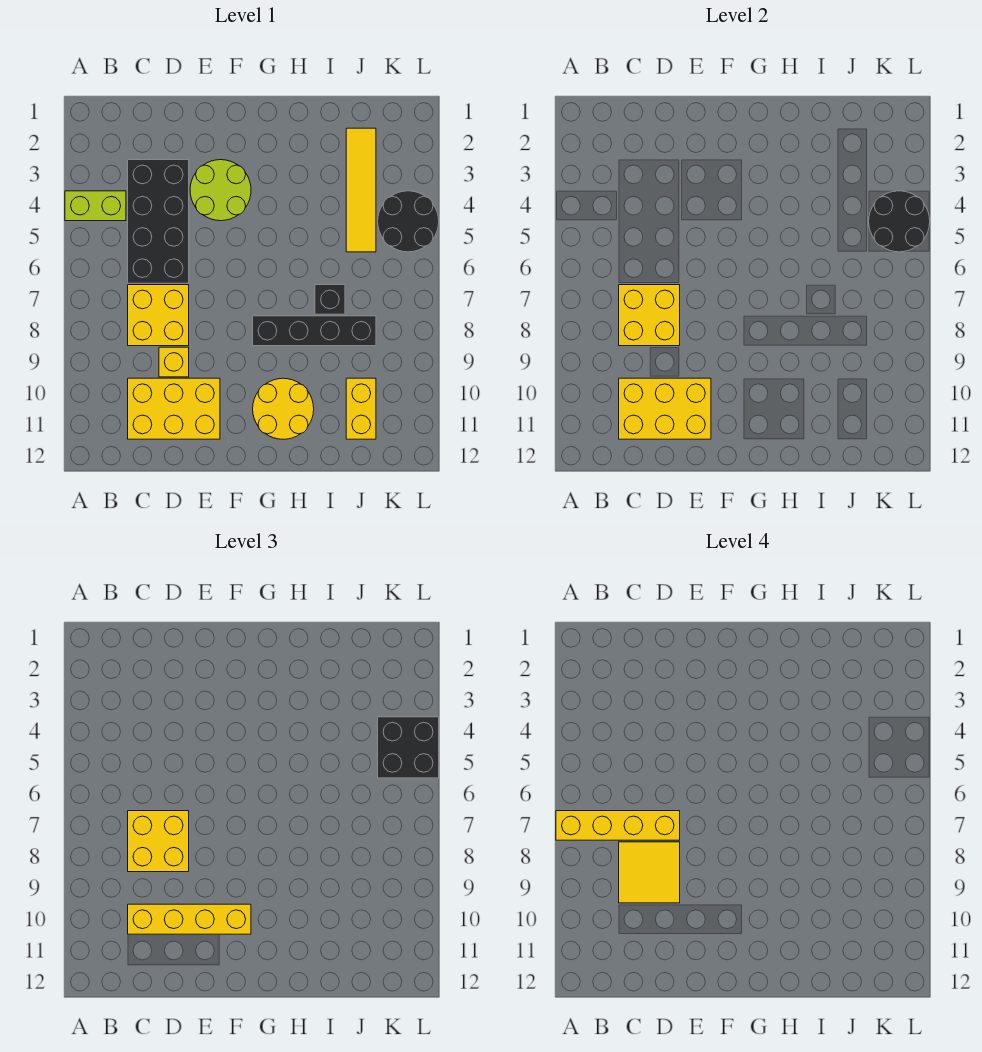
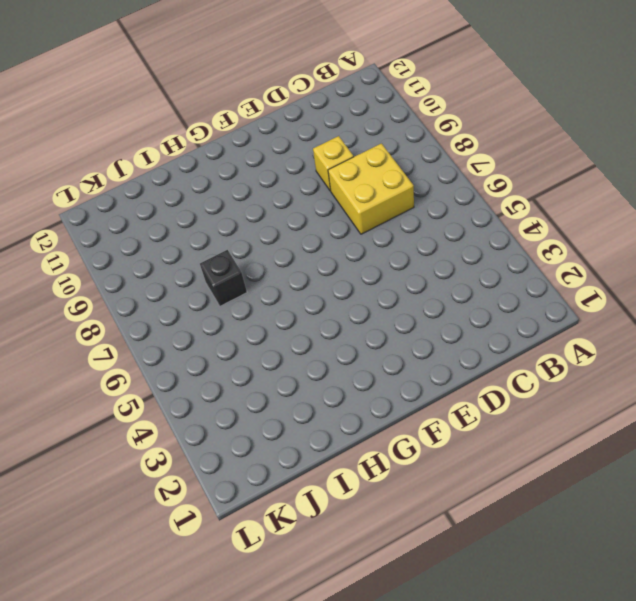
none -> lime brick A4:B4 level 1
none -> black brick C3:D6 level 1
none -> yellow brick C10:E11 level 1

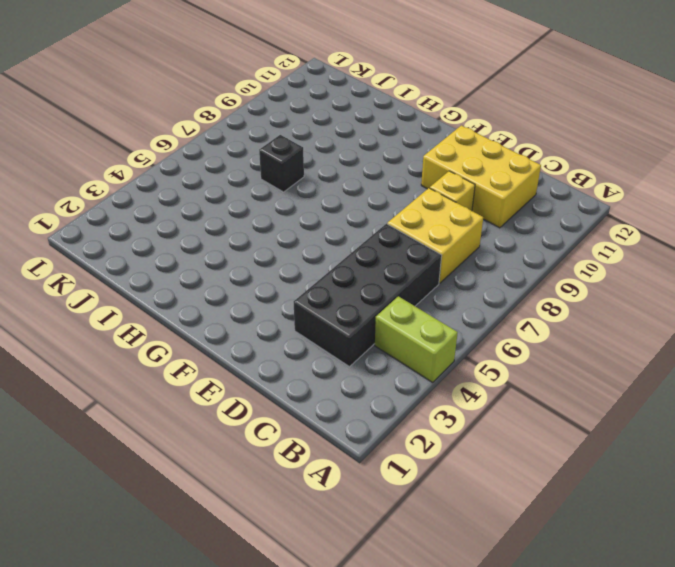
none -> lime round brick E3:F4 level 1
none -> black brick G8:J8 level 1
none -> yellow round brick G10:H11 level 1

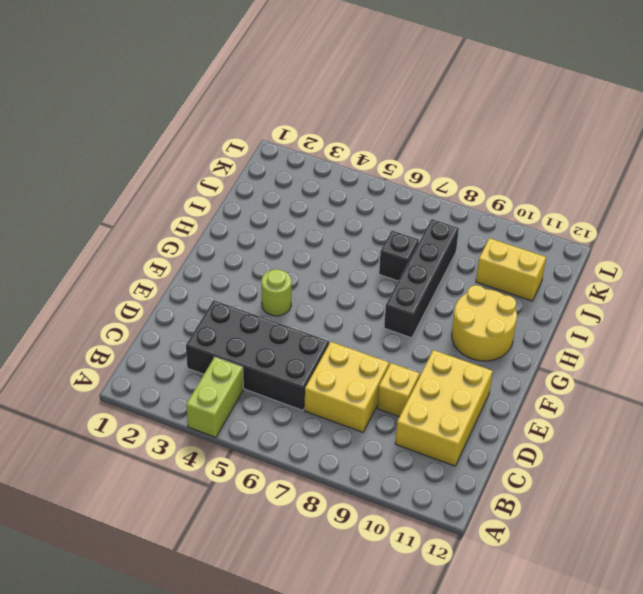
lime round brick F4 level 1 -> lime round brick E3:F4 level 1
none -> yellow tile J2:J5 level 1
none -> black round brick K4:L5 level 1
none -> yellow brick C7:D8 level 2

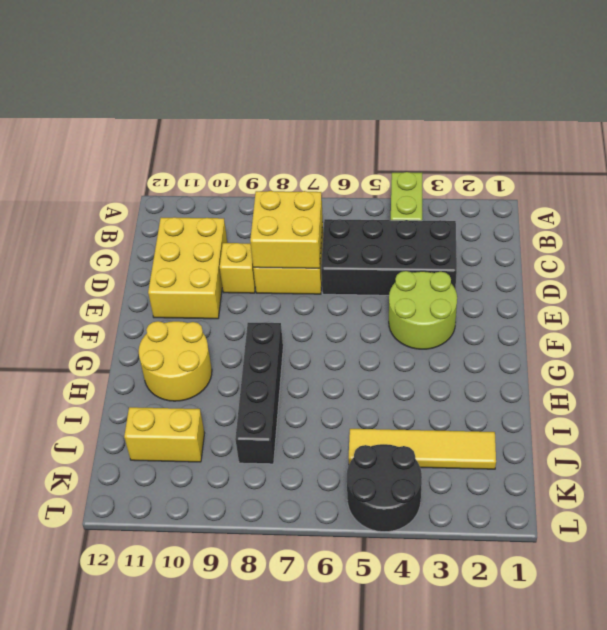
none -> black brick I7 level 1
none -> yellow brick C10:E11 level 2
none -> black round brick K4:L5 level 2

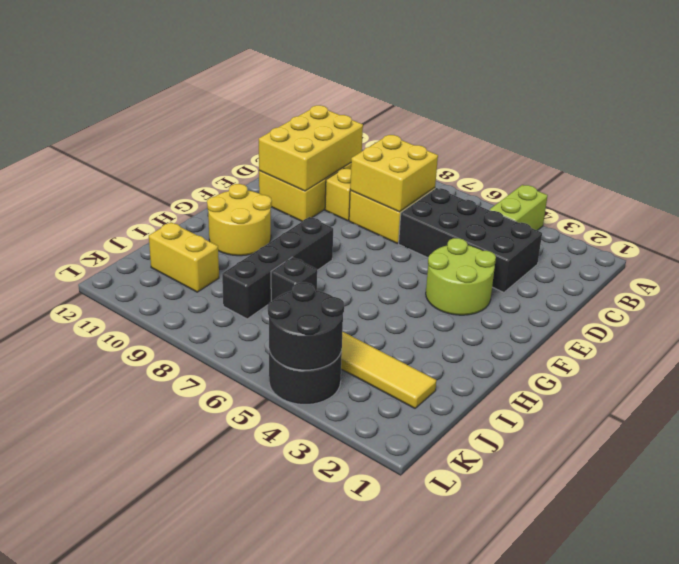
none -> yellow brick C7:D8 level 3
none -> yellow brick C10:F10 level 3
none -> black brick K4:L5 level 3

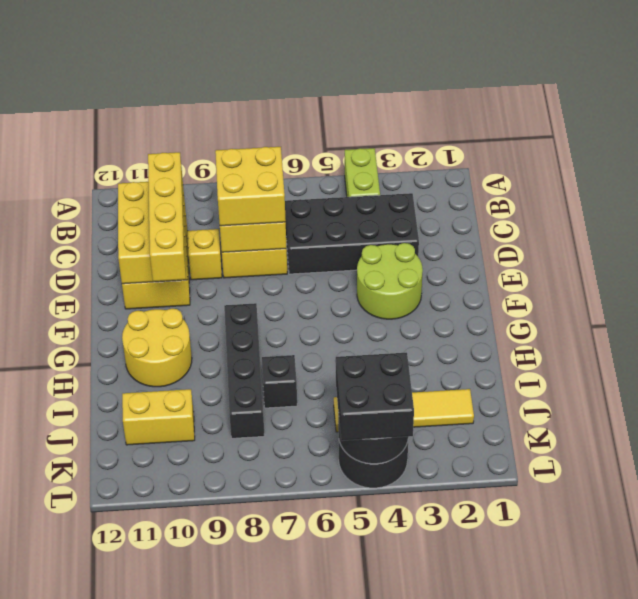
none -> yellow brick A7:D7 level 4
none -> yellow tile C8:D9 level 4

